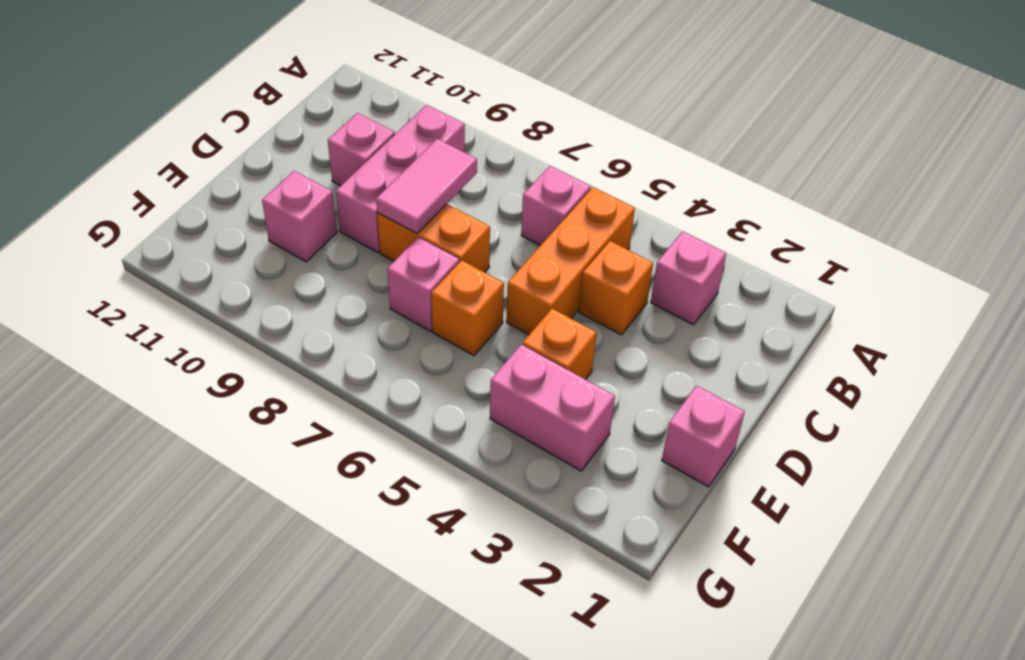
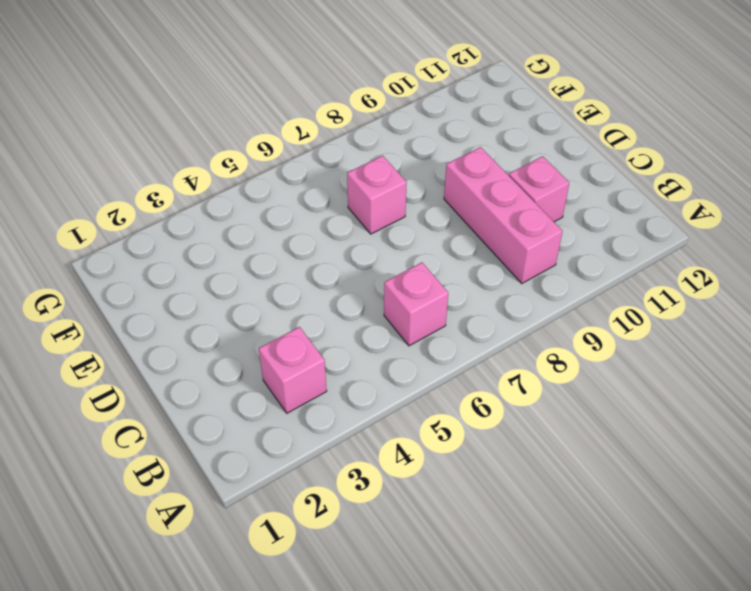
none -> orange brick B5:D5 level 1
none -> orange brick C4 level 1
none -> orange brick D7:D8 level 1

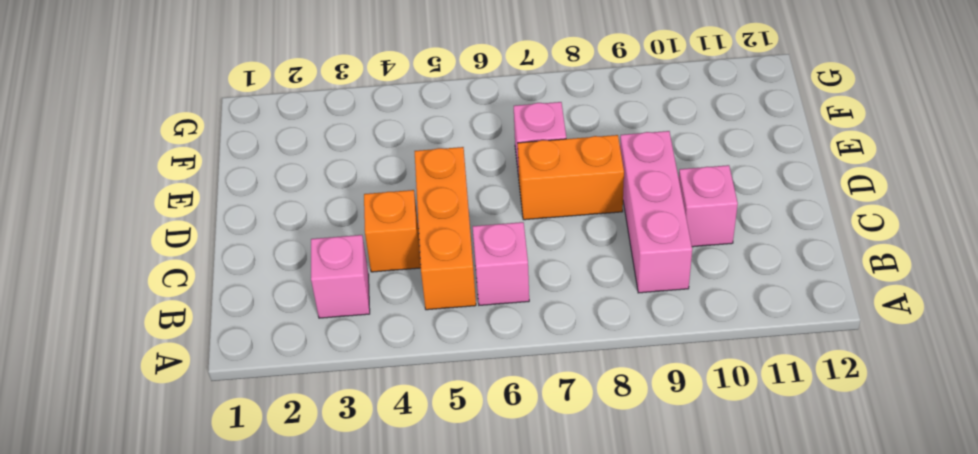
none -> pink brick E1 level 1
none -> orange brick E4 level 1
none -> orange brick E6 level 1

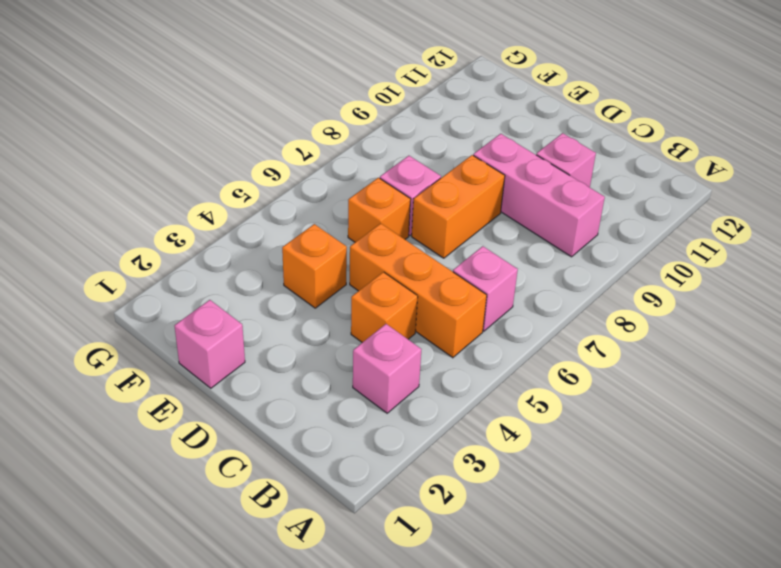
none -> pink brick E10 level 1
none -> pink brick F3:F4 level 1
none -> pink tile C8:D8 level 2

